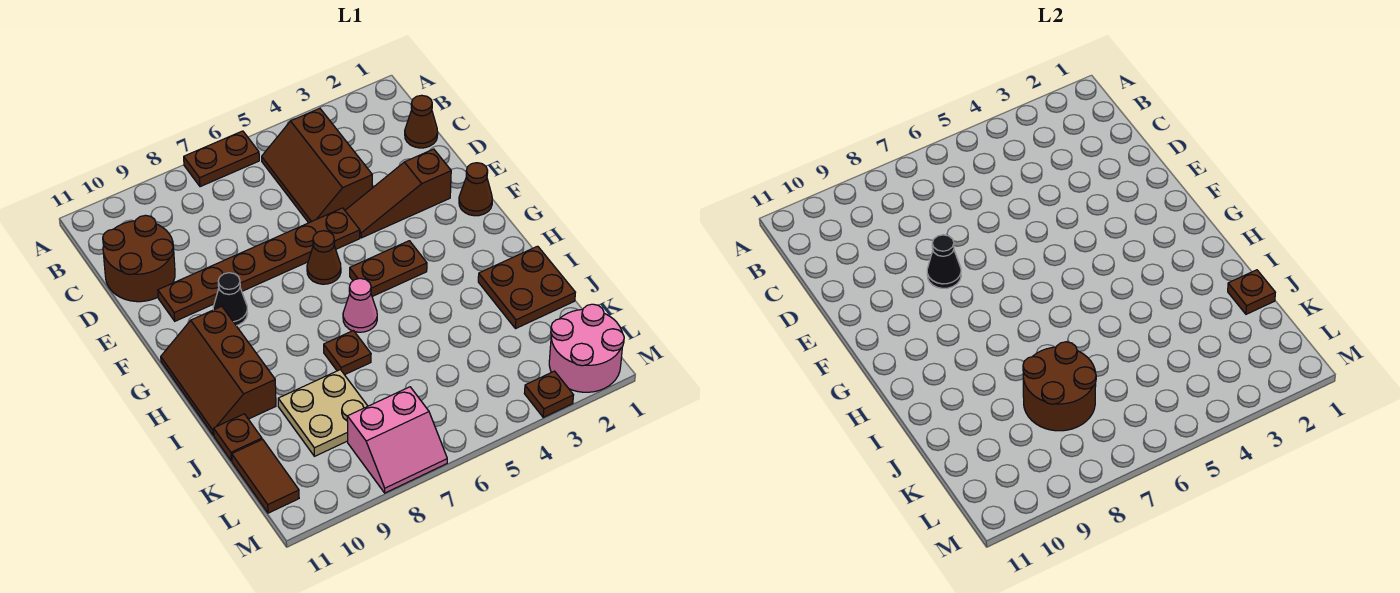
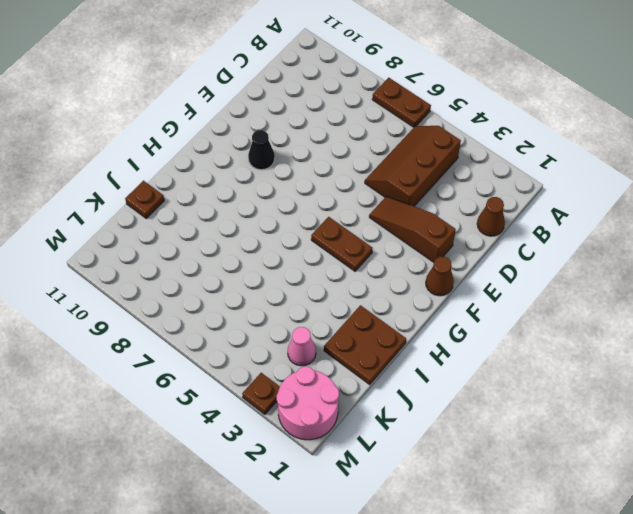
pink cone K3 level 1 -> pink cone H6 level 1
none -> brown round brick C10:D11 level 1
none -> brown plate E5:E10 level 1
none -> brown cone F6 level 1

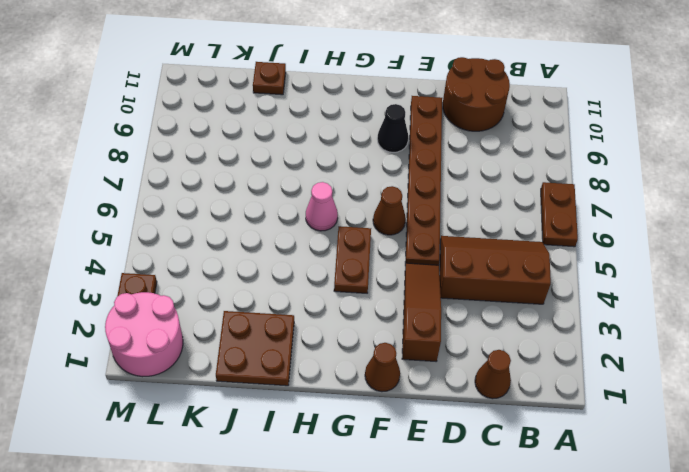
none -> brown slope G10:I11 level 1 top 10
none -> brown plate I7 level 1
none -> tan plate J8:K9 level 1

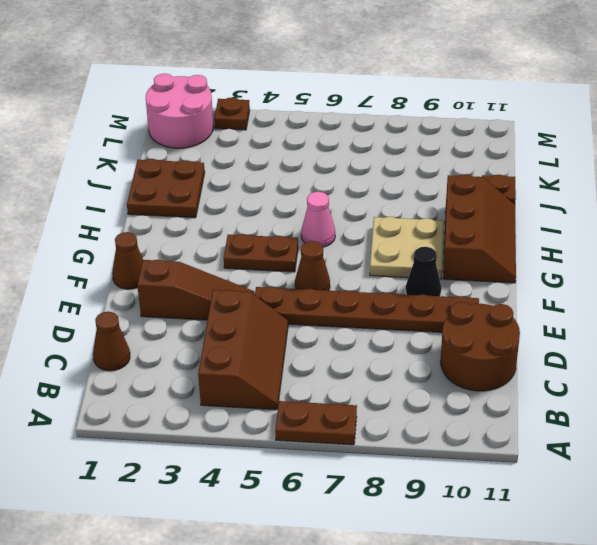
tan plate G8:H9 level 1 -> tan plate J8:K9 level 1
none -> brown plate I7 level 1
none -> brown tile K11:L11 level 1
none -> pink slope L7:M8 level 1 top L

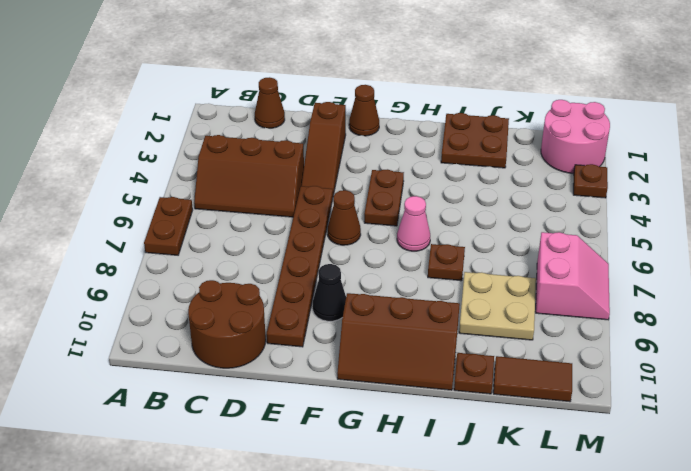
none -> black cone E8 level 2
none -> brown plate J1 level 2
none -> brown round brick J7:K8 level 2

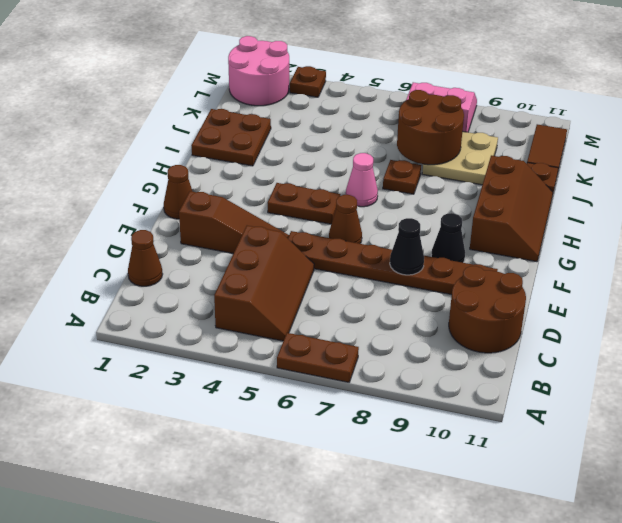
none -> brown plate J1 level 2

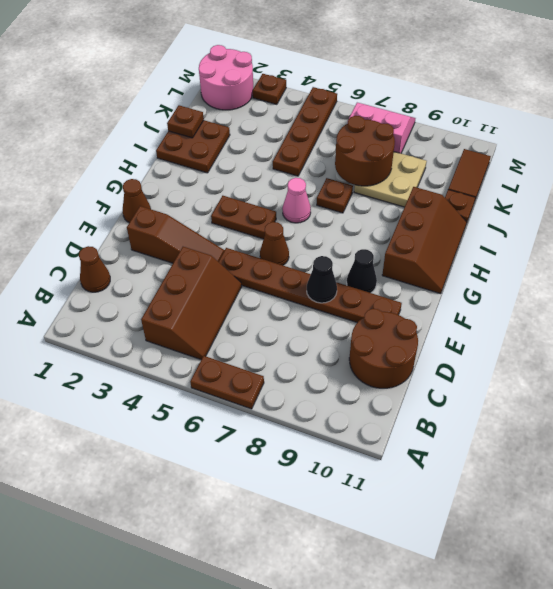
brown plate J5:M5 level 1 -> none

